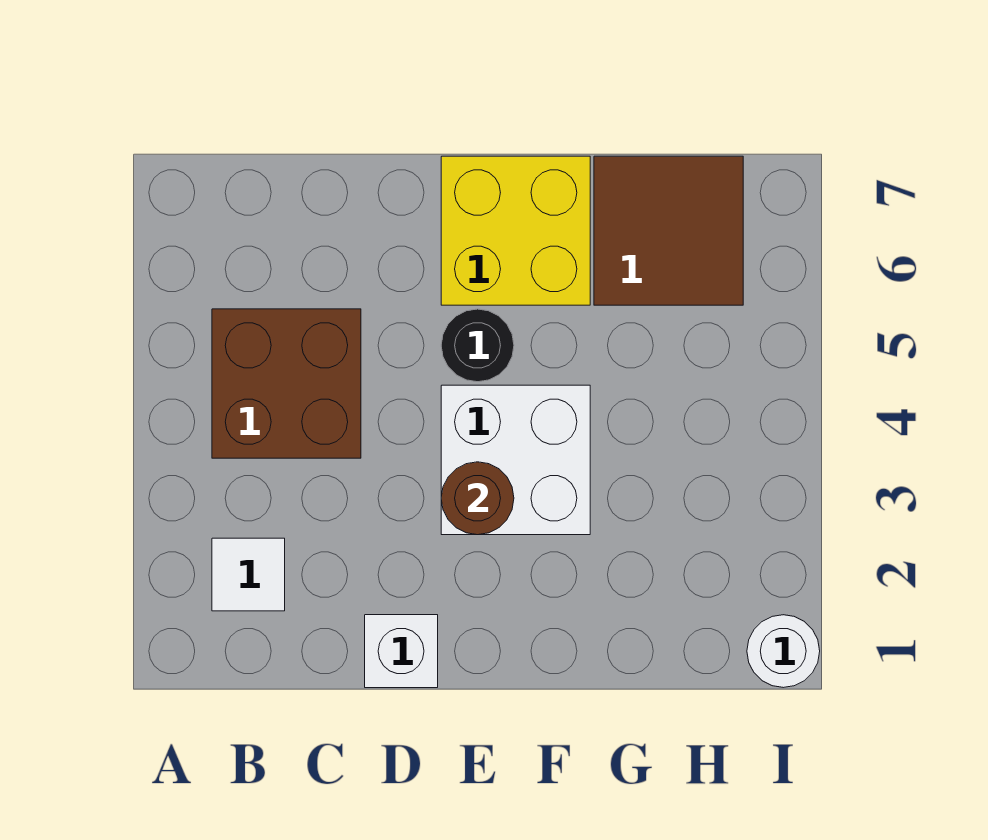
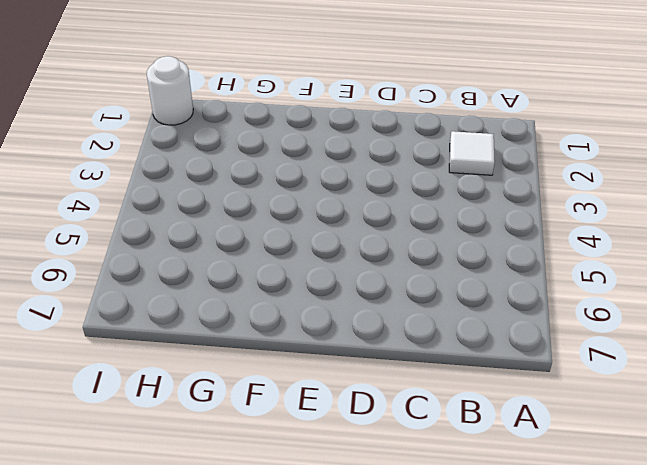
none -> brown brick B4:C5 level 1
none -> white brick D1 level 1

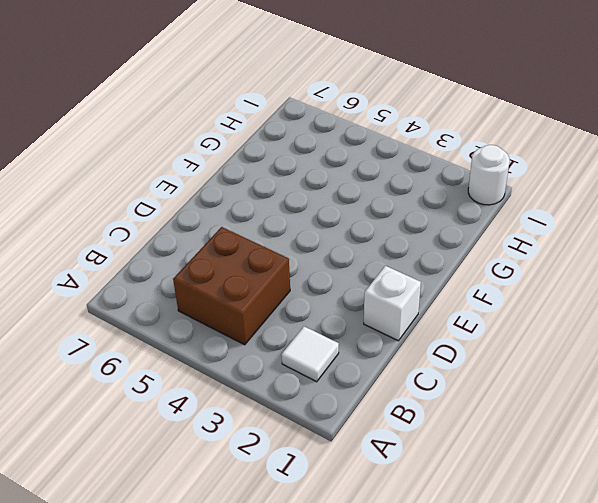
none -> white brick E3:F4 level 1
none -> black round brick E5 level 1

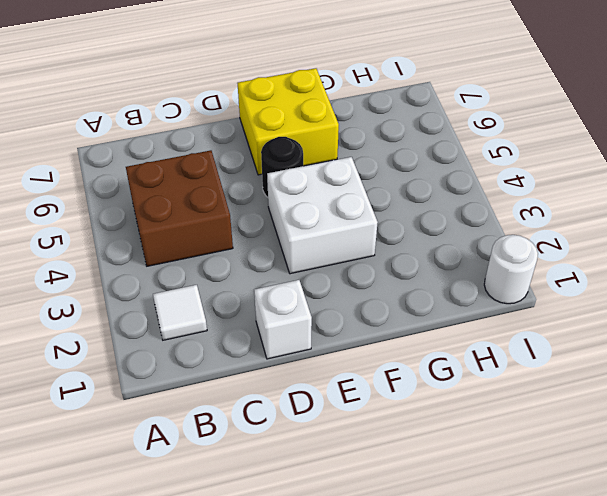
none -> brown tile G6:H7 level 1
none -> brown round brick E3 level 2

